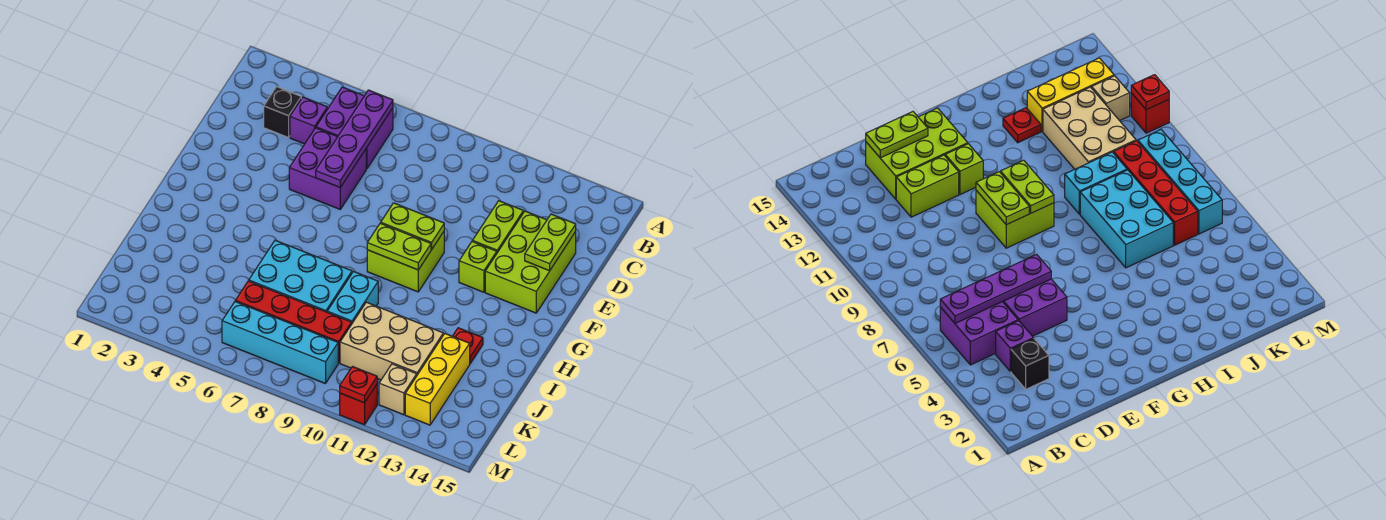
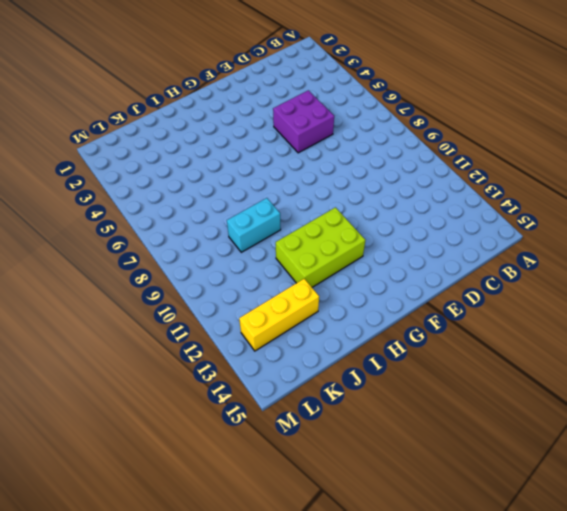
lime brick G11:I12 level 1 -> lime brick D13:F14 level 1
none -> purple brick B5:C6 level 1
none -> black brick C3 level 1
none -> purple brick C4 level 1

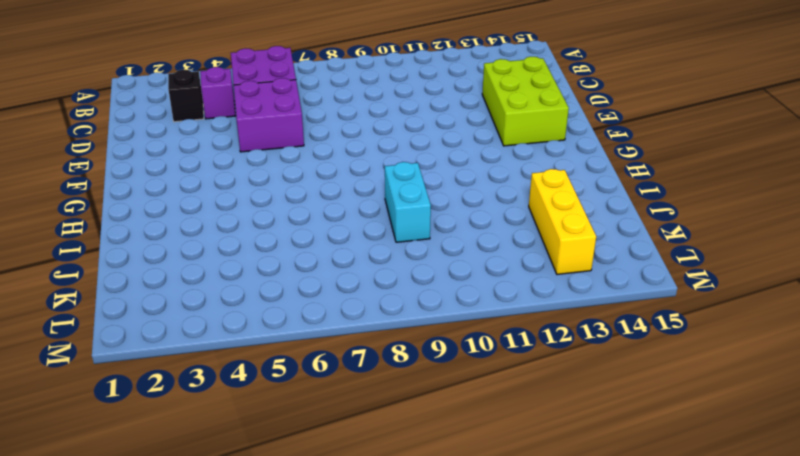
none -> lime brick D12:E12 level 1
none -> lime brick F9:G10 level 1
none -> lime brick F12 level 1

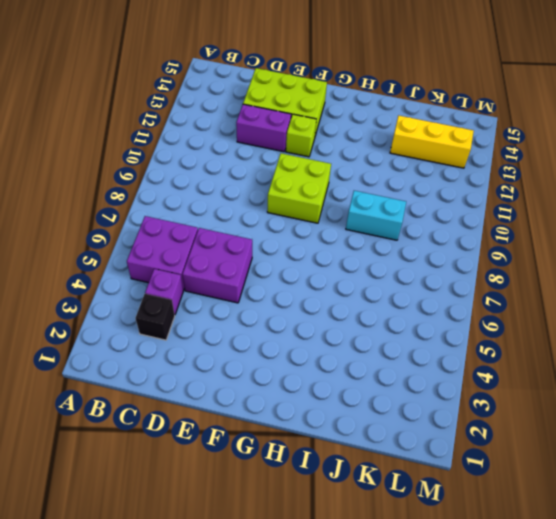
purple brick D12:E12 level 1 -> lime brick D12:E12 level 1
none -> cyan brick I6:J8 level 1
none -> red plate I13 level 1
none -> tan brick J10:K12 level 1

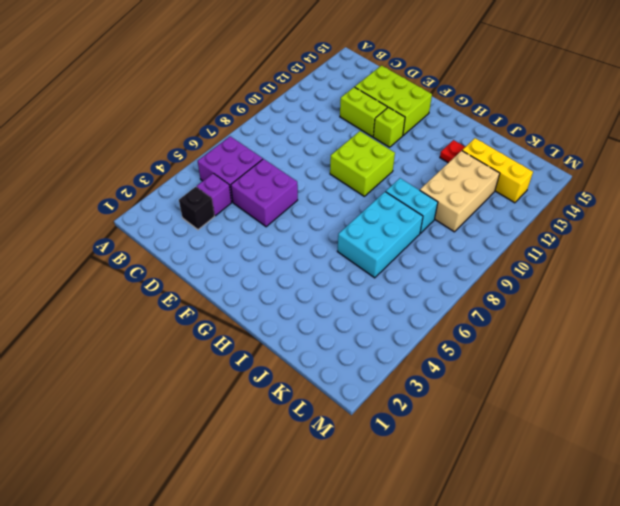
none -> red brick K6:K9 level 1
none -> cyan brick L6:L9 level 1
none -> tan brick L12 level 1

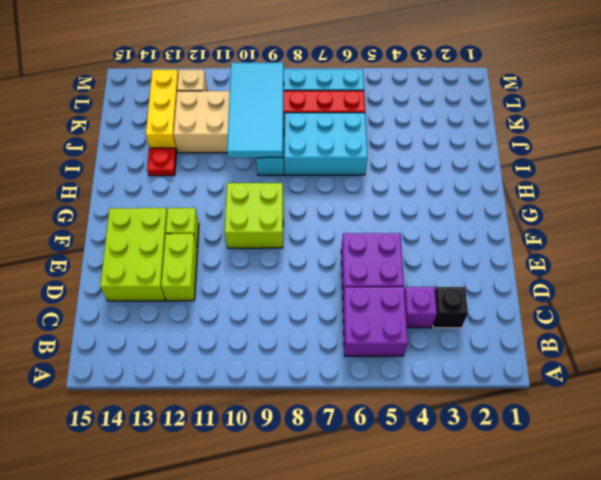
cyan tile I9:L10 level 2 -> none
none -> red brick M11 level 1
none -> purple plate B6:E6 level 2
none -> lime plate D14:E14 level 2

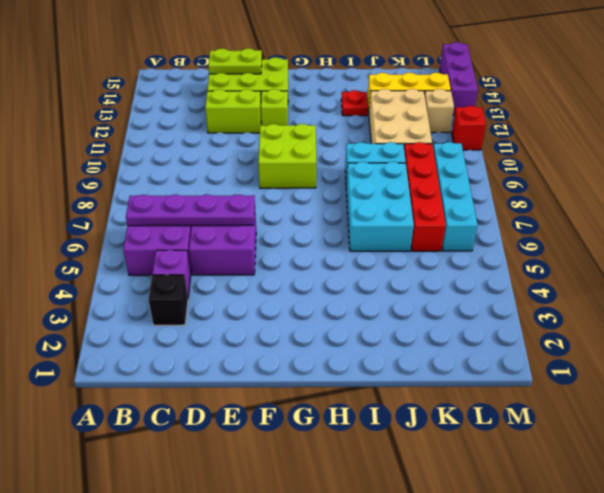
purple brick M13:M15 level 1 -> none
none -> lime plate F9:F10 level 2
none -> lime plate G9:G10 level 2
none -> red plate M11 level 2

